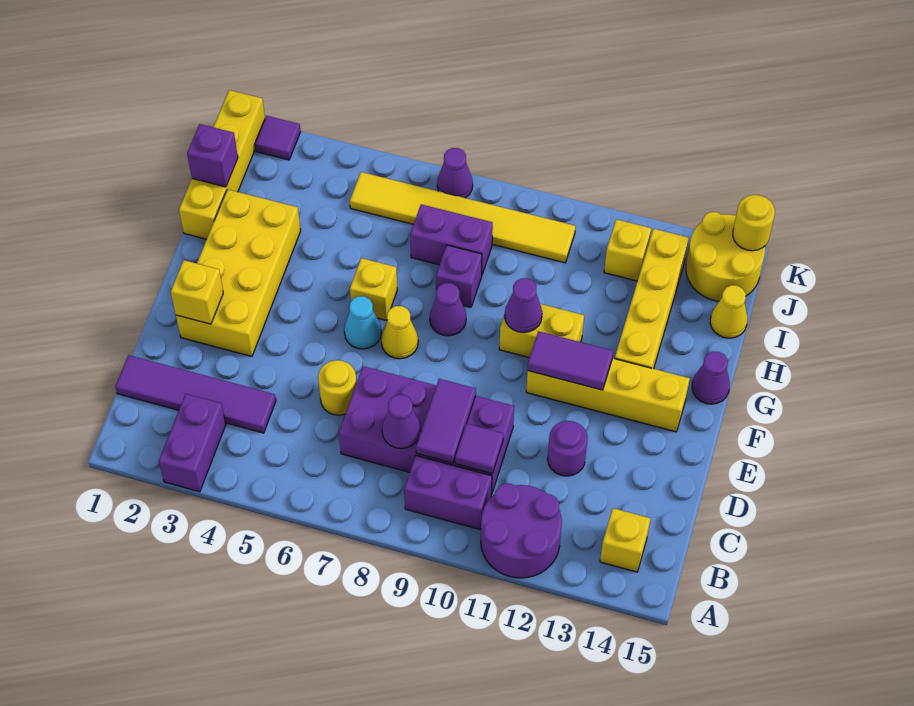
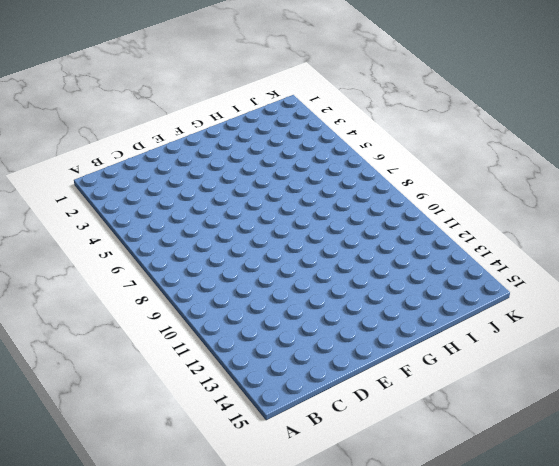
none -> purple brick A3:B3 level 1
none -> purple round brick A11:B12 level 1
none -> purple brick B9:B10 level 1
none -> yellow brick B14 level 1

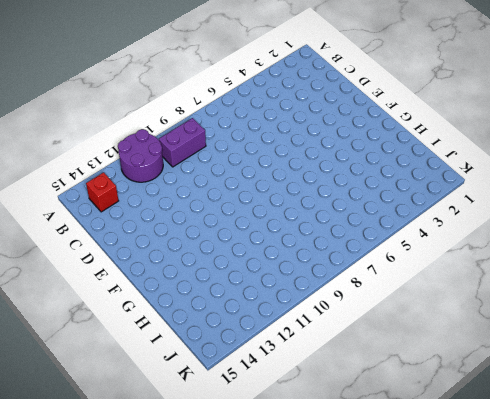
red brick B14 level 1 -> yellow brick B14 level 1
none -> purple brick A3:B3 level 1
none -> purple tile C1:C4 level 1
none -> purple brick C7:D10 level 1
none -> yellow round brick D6 level 1

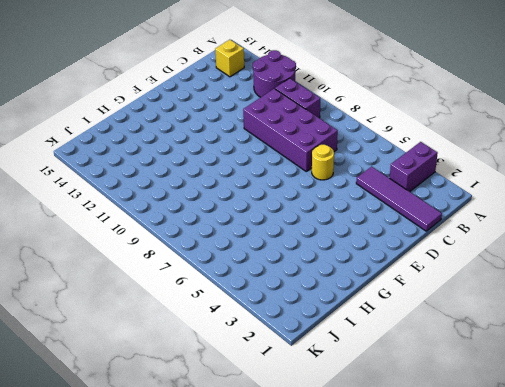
none -> purple round brick D12 level 1
none -> yellow brick E2:H3 level 1
none -> cyan cone F6 level 1
none -> yellow cone F7 level 1

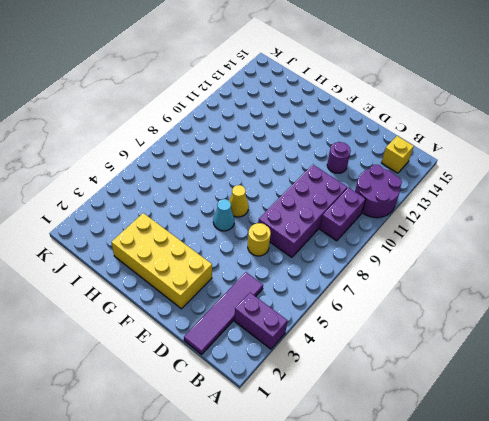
none -> yellow brick F11:F14 level 1
none -> yellow brick G6 level 1
none -> purple cone G8 level 1
none -> yellow brick G10:G11 level 1

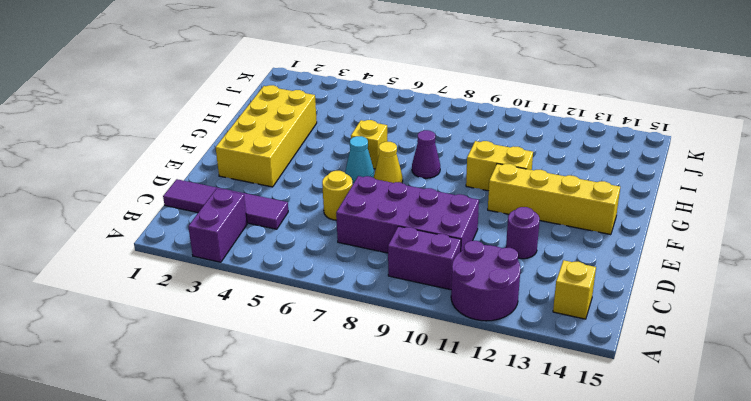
none -> yellow brick G13:J13 level 1
none -> purple cone G15 level 1
none -> yellow brick H1:K1 level 1
none -> purple brick H8 level 1

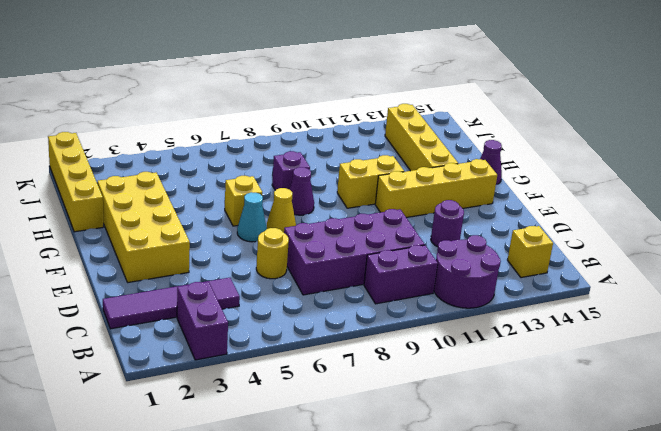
none -> purple brick I7:I8 level 1
none -> yellow cone I15 level 1
none -> yellow tile J5:J10 level 1
none -> yellow brick J12 level 1

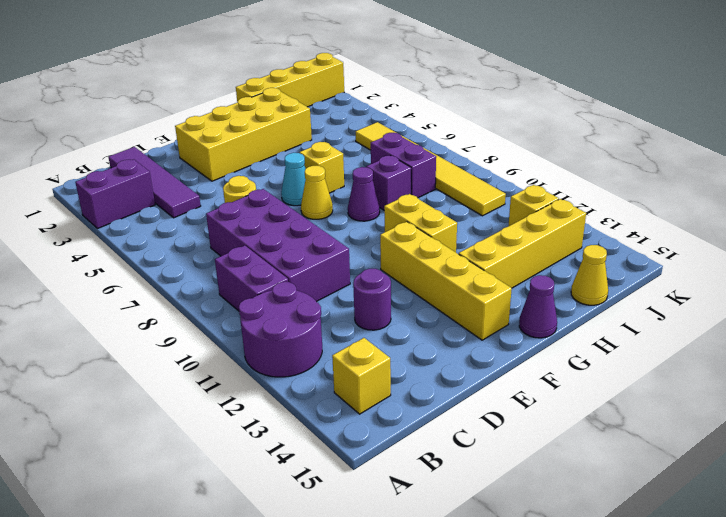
none -> yellow round brick J14:K15 level 1
none -> purple tile K2 level 1
none -> purple cone K7 level 1
none -> purple cone C8 level 2

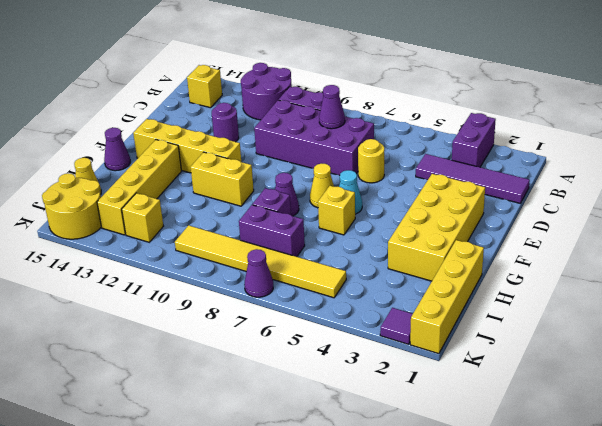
none -> purple tile C9:D9 level 2
none -> purple tile C10 level 2
none -> yellow brick E2 level 2
none -> purple tile F11:F12 level 2

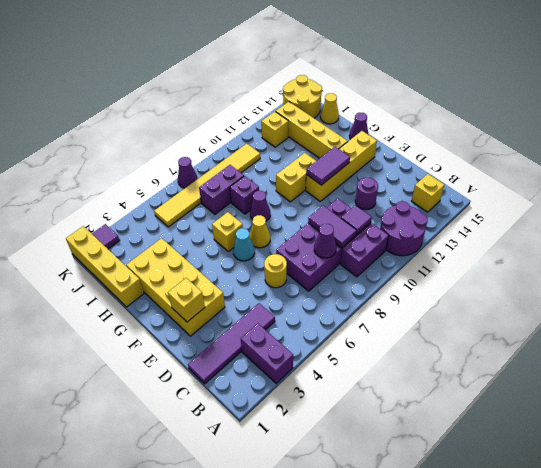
none -> purple cone G10 level 2
none -> purple brick I1 level 2
none -> yellow round brick K15 level 2

